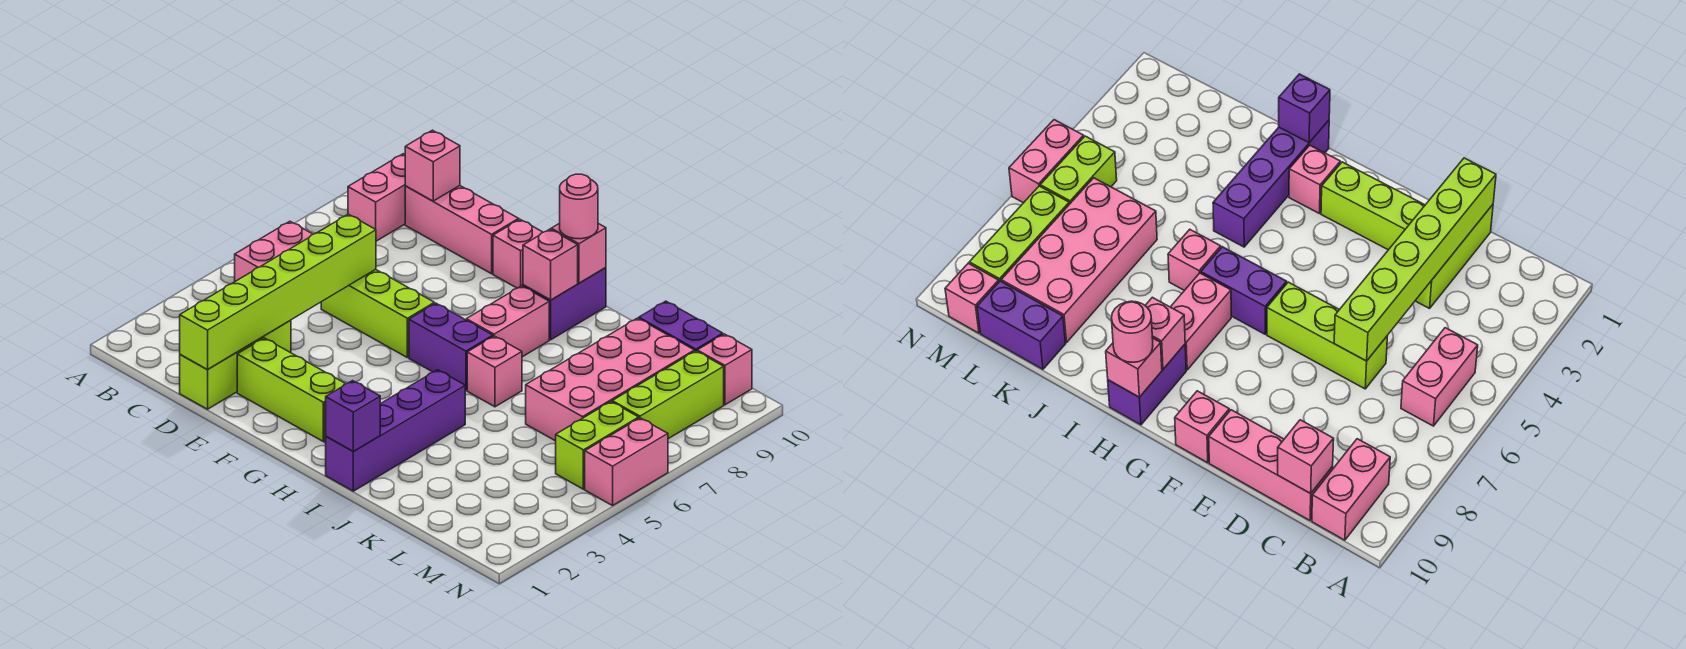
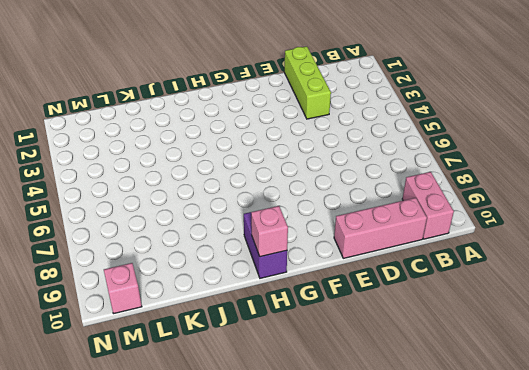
none -> pink brick B5:B6 level 1
none -> lime brick D6:F6 level 1
none -> lime brick E2:G2 level 1

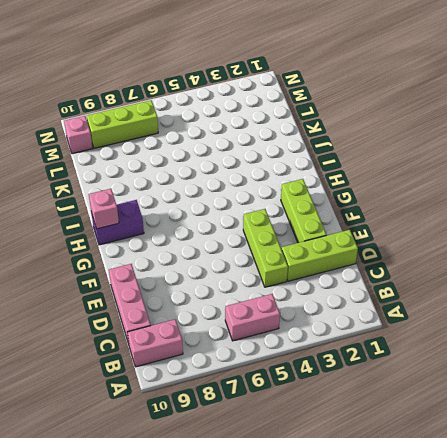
lime brick D4:F4 level 1 -> lime brick D6:F6 level 1
none -> pink brick F10 level 1
none -> purple brick G6:H6 level 1
none -> pink brick H2 level 1

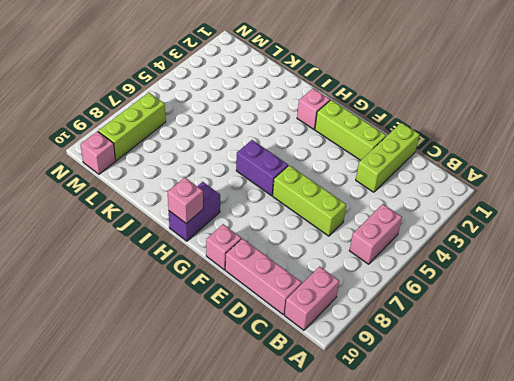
none -> pink brick H7:H8 level 1
none -> purple brick I1:I4 level 1
none -> pink brick I6 level 1

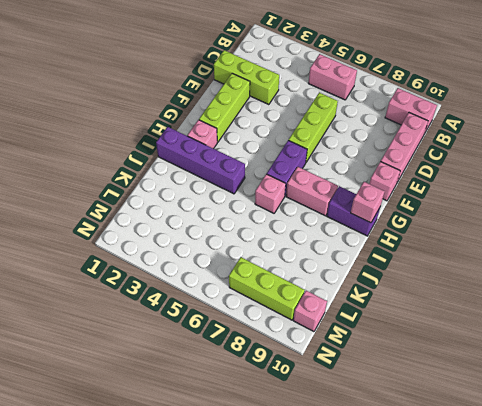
none -> pink brick K6:L9 level 1
none -> purple brick K10:L10 level 1
none -> lime brick M5:M6 level 1

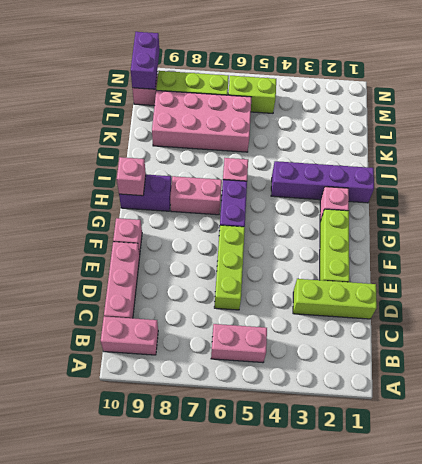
purple brick M10:N10 level 2 -> purple brick K10:L10 level 1
none -> pink brick N5:N6 level 1
none -> pink brick C10 level 2
none -> lime brick D1:D6 level 2

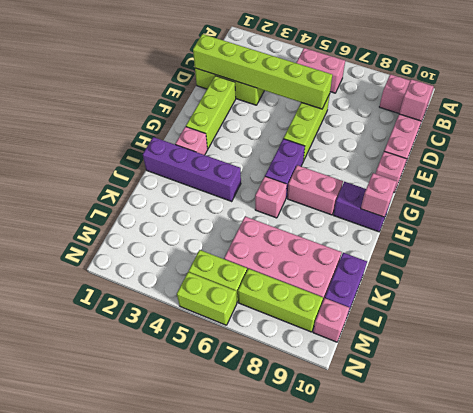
lime brick N5:N6 level 1 -> pink brick N5:N6 level 1
none -> pink brick H9 level 2
none -> purple brick I1 level 2
none -> pink round brick H10 level 3

